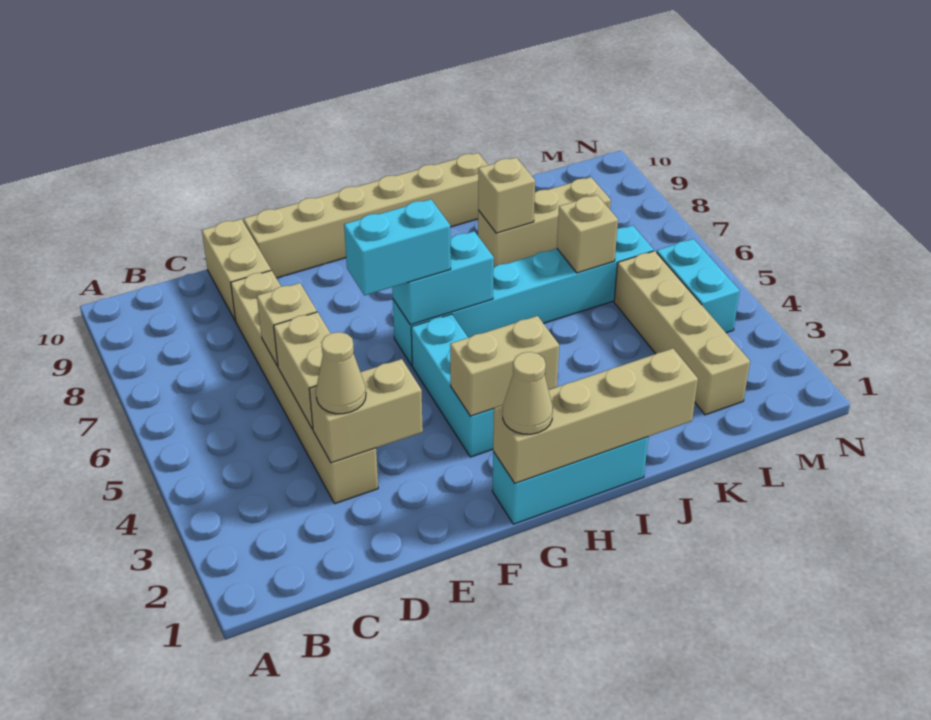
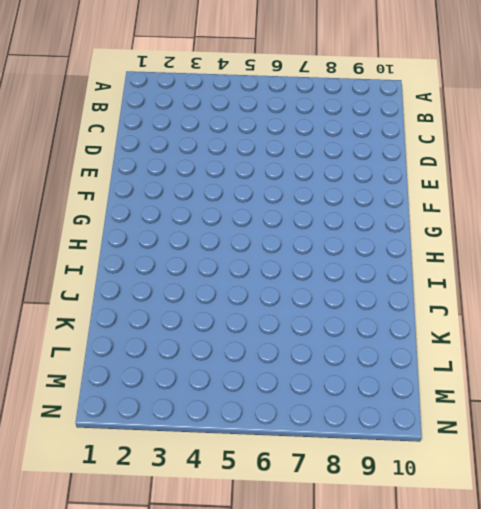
none -> tan brick D3:D8 level 1
none -> tan brick D9:D10 level 1
none -> tan brick E10:J10 level 1

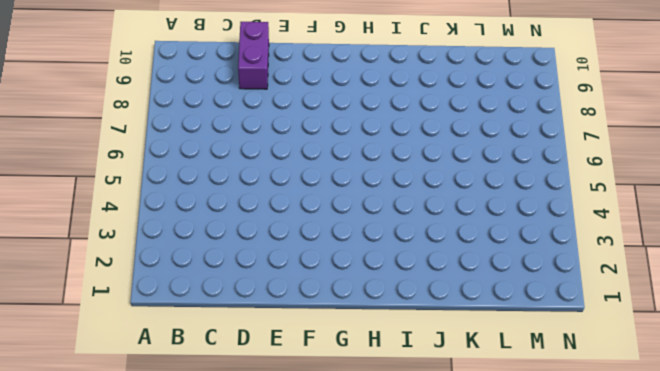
purple brick D9:D10 level 1 -> tan brick D9:D10 level 1
none -> tan brick D3:D8 level 1
none -> tan brick E10:J10 level 1
none -> cyan brick G1:I1 level 1

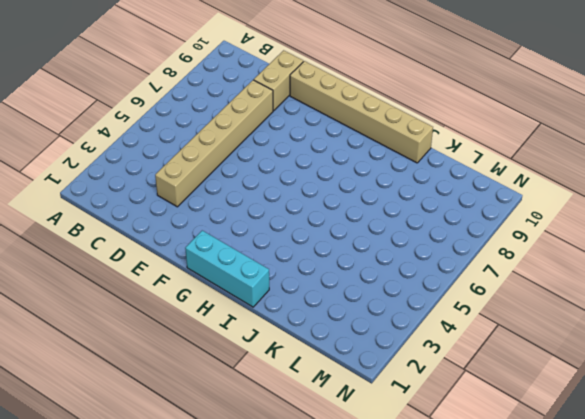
none -> cyan brick G3:G5 level 1
none -> cyan brick G6:L6 level 1
none -> tan brick J8:L8 level 1

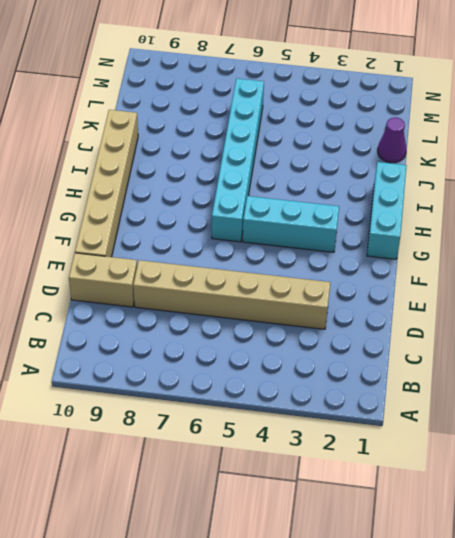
purple cone K1 level 1 -> none
none -> tan brick J8:L8 level 1
none -> tan brick L2:L5 level 1
none -> cyan brick M4:M5 level 1

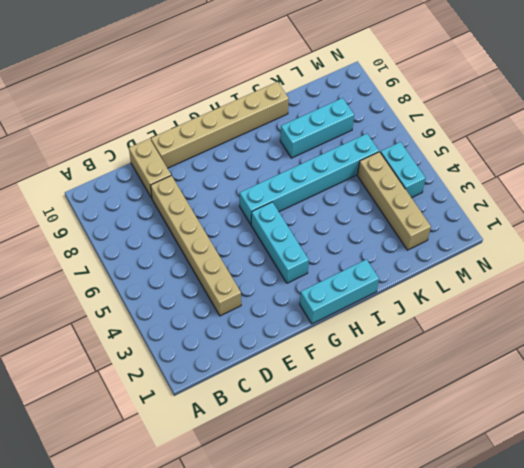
cyan brick J8:L8 level 1 -> tan brick J8:L8 level 1
none -> tan brick D3:E3 level 2
none -> tan brick D4:D5 level 2
none -> tan brick D6 level 2

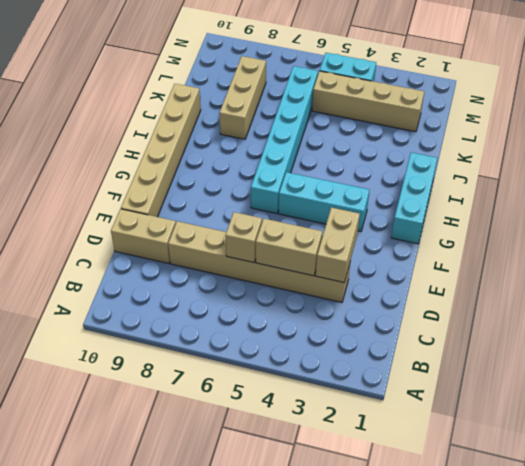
none -> tan brick G1:J1 level 2
none -> tan brick G3:H3 level 2
none -> cyan brick G6:H6 level 2

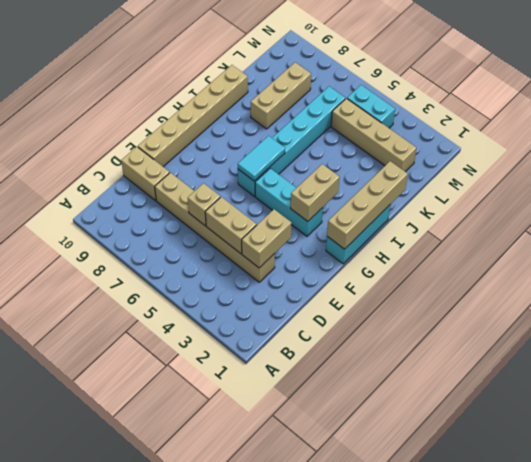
cyan tile G6:H6 level 2 -> cyan brick G6:H6 level 2
none -> tan brick J8 level 2
none -> tan brick K6 level 2
none -> tan cone D3 level 3

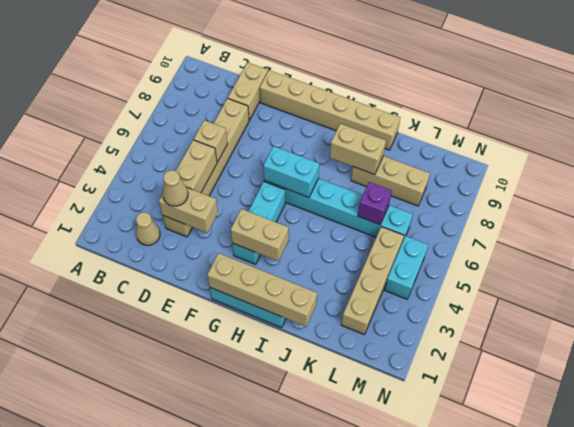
tan cone C2 level 1 -> tan cone G1 level 3
tan brick I8:J8 level 2 -> tan brick J8 level 2
purple brick K6 level 2 -> tan brick K6 level 2
none -> cyan brick F6:G6 level 3

